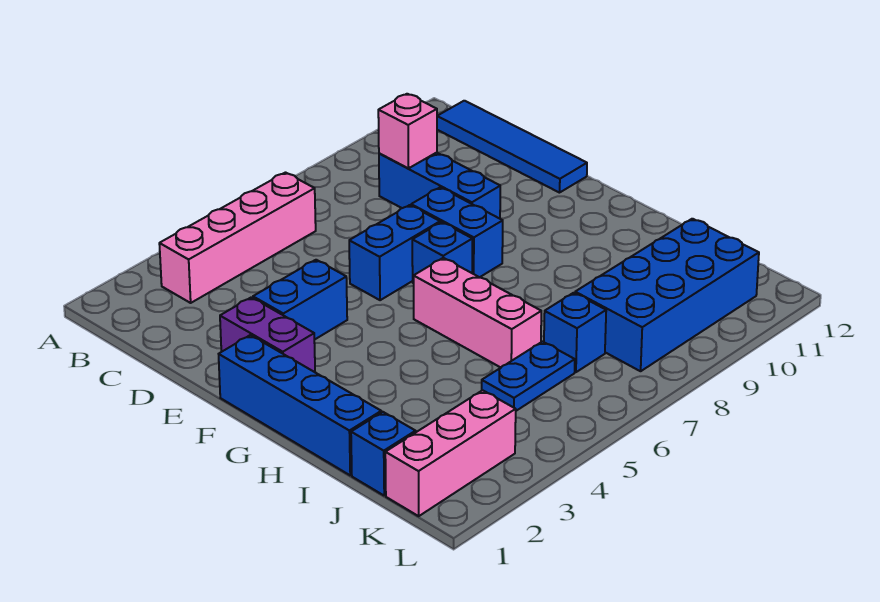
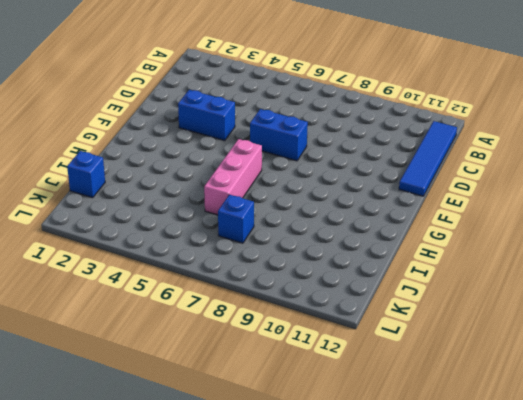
none -> pink brick B3:B6 level 1
none -> blue brick C9:E9 level 1
none -> purple brick E2:F2 level 1

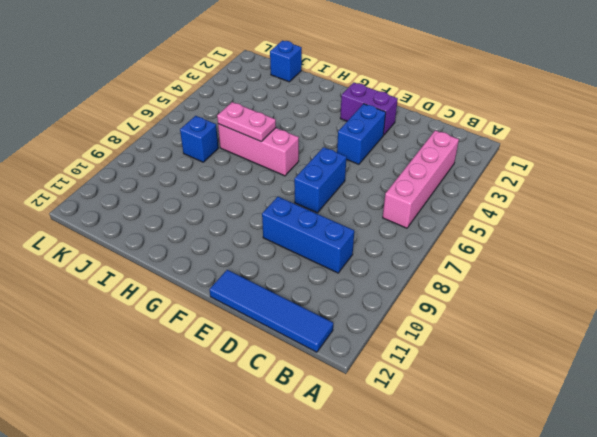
pink plate H6:I6 level 2 -> none
none -> blue brick E8:F8 level 1
none -> blue brick F1:I1 level 1
none -> blue brick F7 level 1

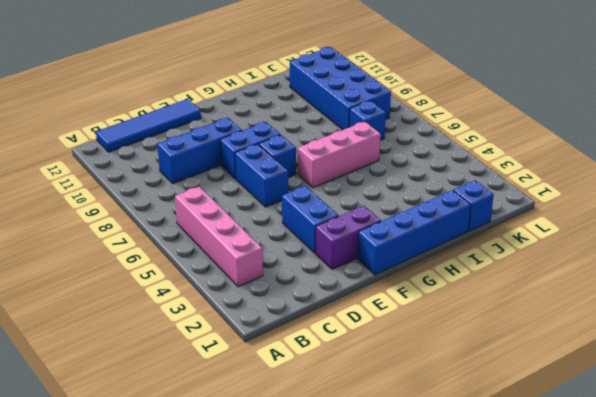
none -> blue plate J5:J6 level 1
none -> pink brick K1:K3 level 1
none -> pink brick C9 level 2

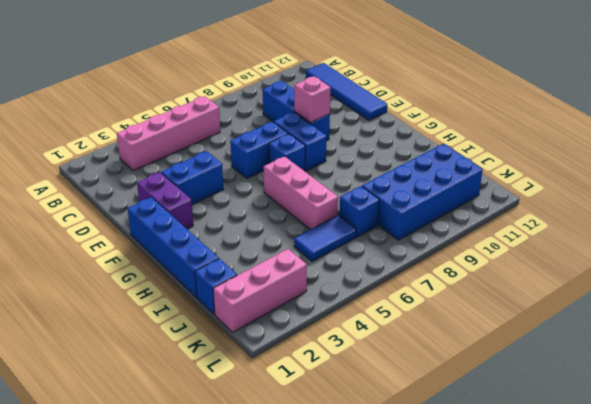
pink brick E9 level 2 -> pink brick C9 level 2
blue tile J5:J6 level 1 -> blue plate J5:J6 level 1

